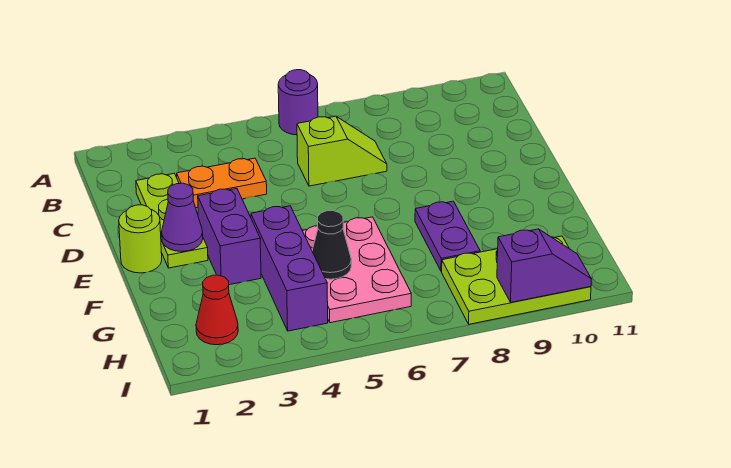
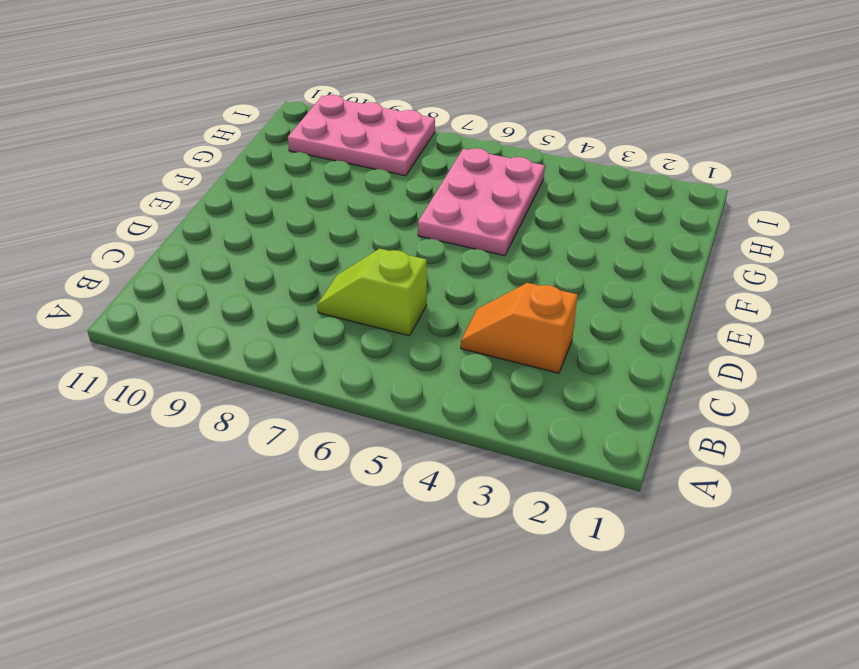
orange slope C3:C4 level 1 top 3 -> orange plate C3:C4 level 1
pink plate H8:I10 level 1 -> lime plate H8:I10 level 1
none -> purple round brick A6 level 1
none -> lime plate C2:E2 level 1
none -> lime round brick E1 level 1

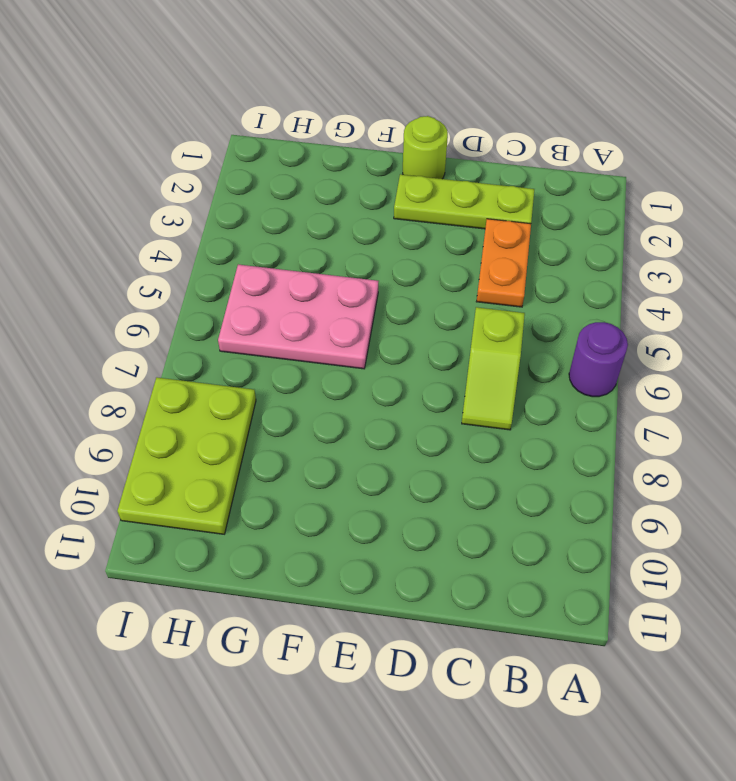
none -> purple brick E3:F3 level 1
none -> purple brick F4:H4 level 1
none -> purple plate F8:G8 level 1

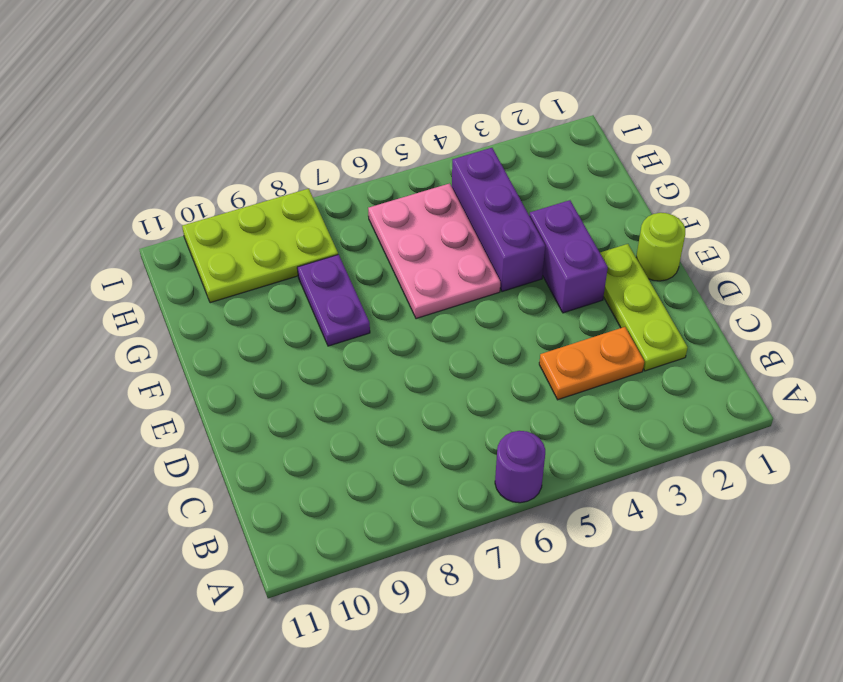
none -> lime slope C6:C7 level 1 top 6
none -> red cone H2 level 1
none -> purple cone E2 level 2

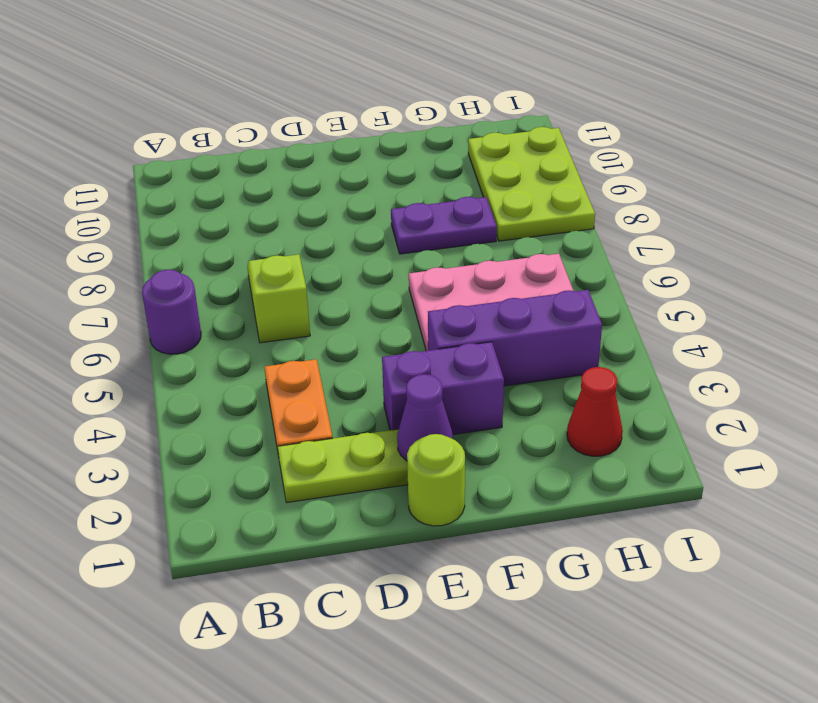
none -> black cone G5 level 2
none -> purple slope I9:I10 level 2 top 9

